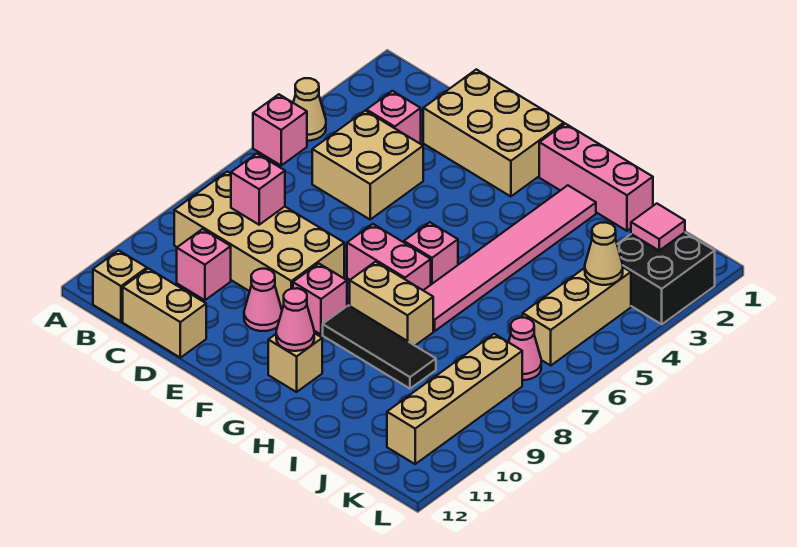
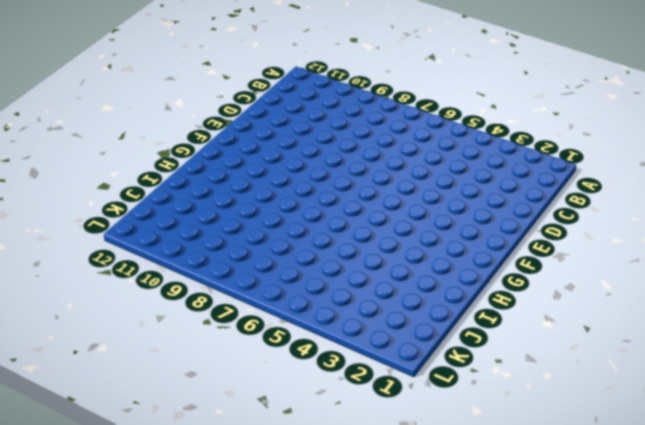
none -> tan cone A4 level 1
none -> pink brick A5 level 1
none -> tan brick B8:E9 level 1

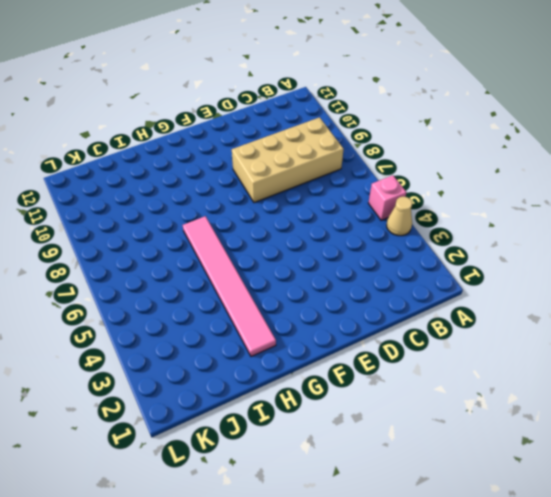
none -> tan brick B12 level 1
none -> pink brick C3 level 1
none -> tan brick C4:D5 level 1

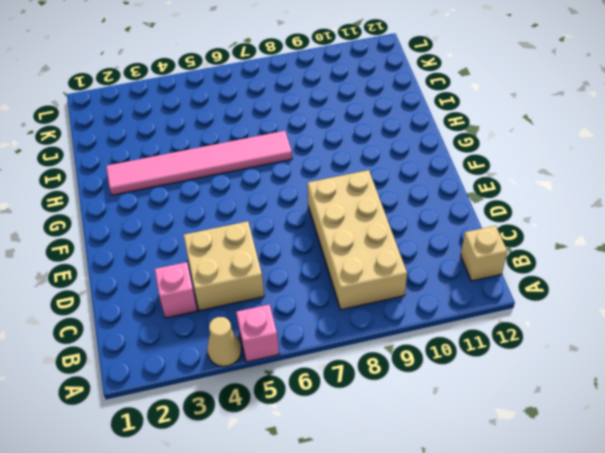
none -> pink brick C10 level 1
none -> tan brick C12:D12 level 1
none -> tan brick D1:F2 level 1

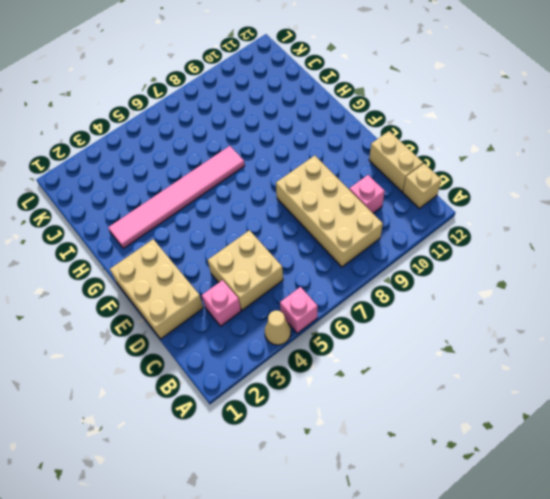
none -> pink cone E10 level 1
none -> pink brick F7:G7 level 1
none -> pink brick F9 level 1

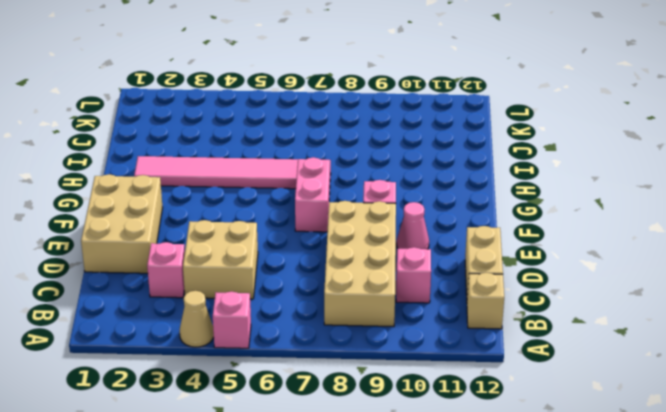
none -> pink brick G1:I1 level 1
none -> pink brick G6 level 1
none -> tan brick G8:H8 level 1

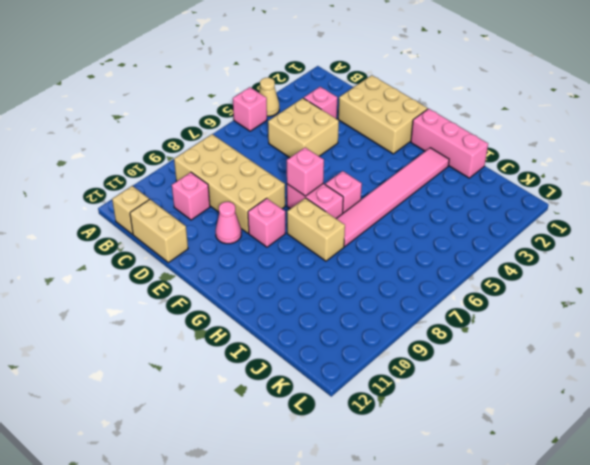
pink brick F7 level 2 -> pink brick C8 level 2
none -> black tile G9:I9 level 1
none -> tan brick G11 level 1
none -> black brick K2:L3 level 1

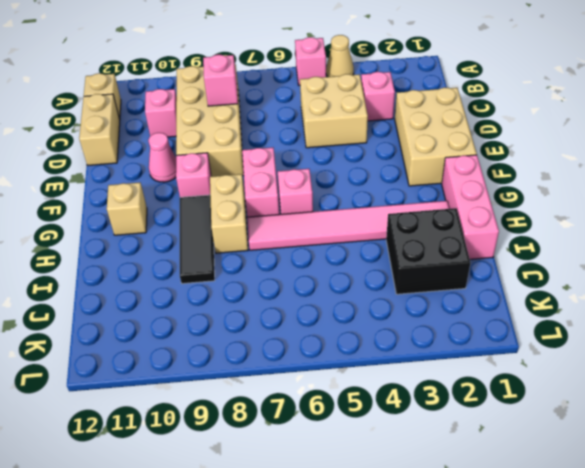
black brick I2:J3 level 1 -> black brick K2:L3 level 1
none -> tan brick K4:K6 level 1
none -> pink cone K7 level 1
none -> tan brick K8:K11 level 1

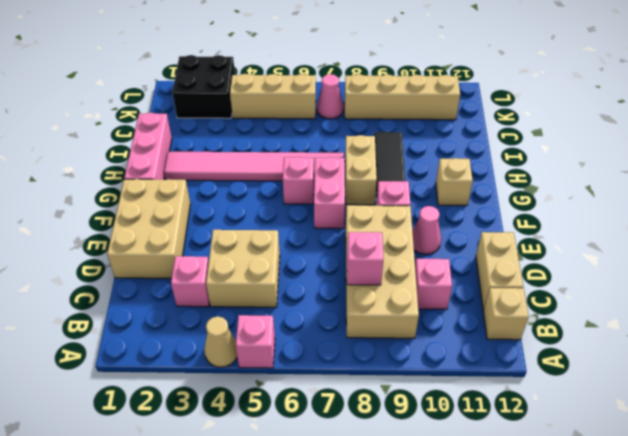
none -> pink cone G11 level 2
none -> pink tile K2 level 2
none -> tan cone K4 level 2

